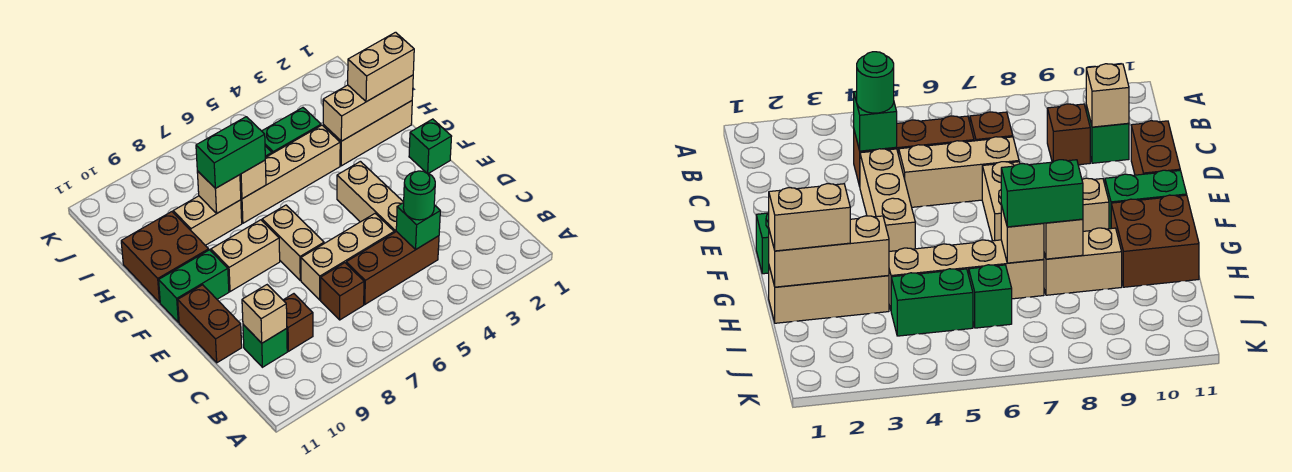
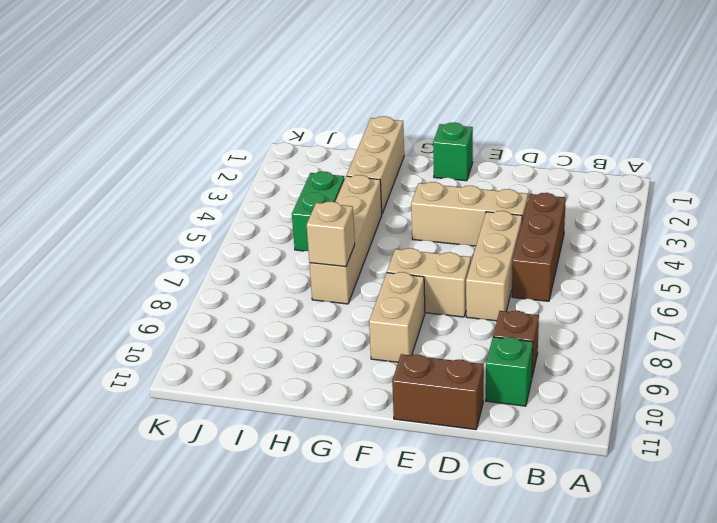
none -> brown brick C7 level 1
none -> green brick F10:F11 level 1
none -> brown brick G10:H11 level 1

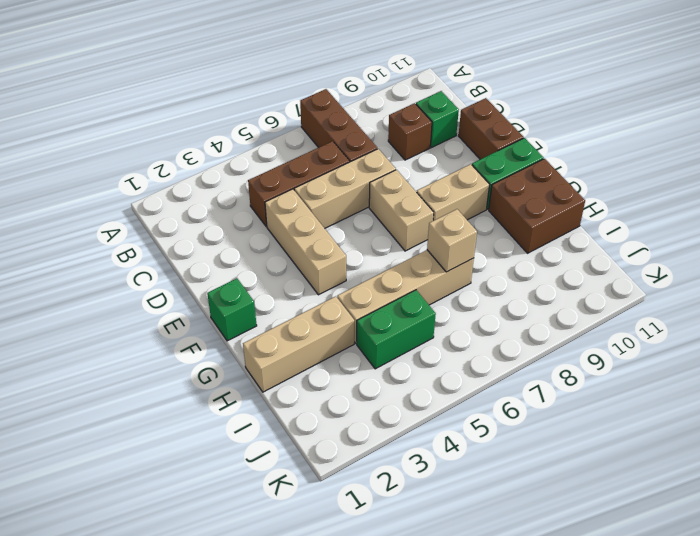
brown brick A7:C7 level 1 -> brown brick C7 level 1
none -> tan brick H8:H9 level 1
none -> green brick I6 level 1
none -> green brick C4 level 2

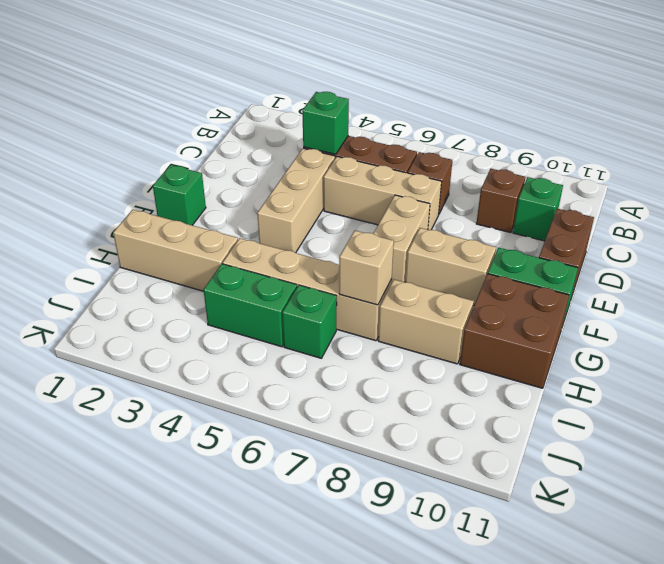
none -> tan brick C10 level 2
none -> tan brick H1:H3 level 2
none -> tan brick H8 level 2

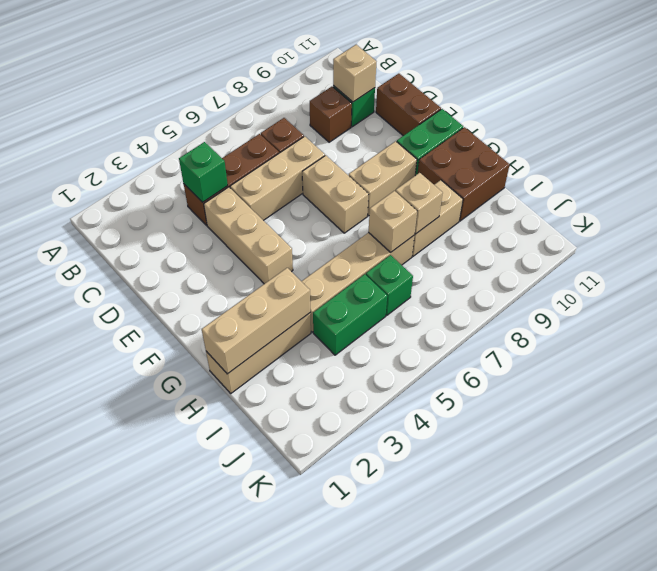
none -> green brick F1 level 1
none -> green round brick C4 level 3
none -> tan brick H1:H2 level 3

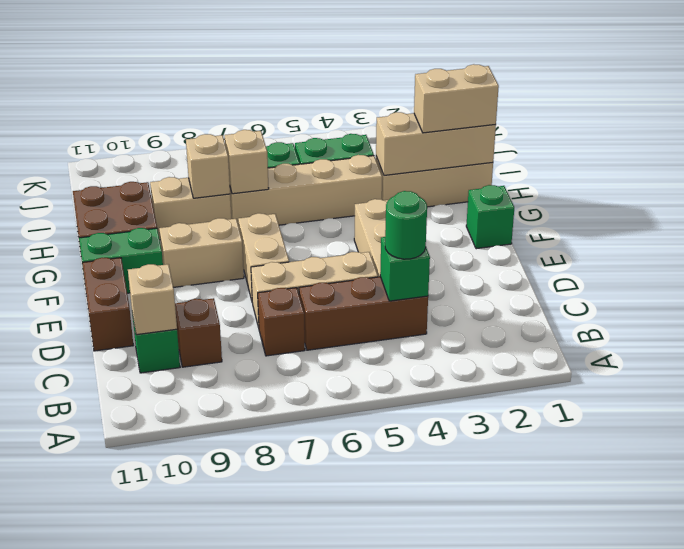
none -> green brick H7:H8 level 3

